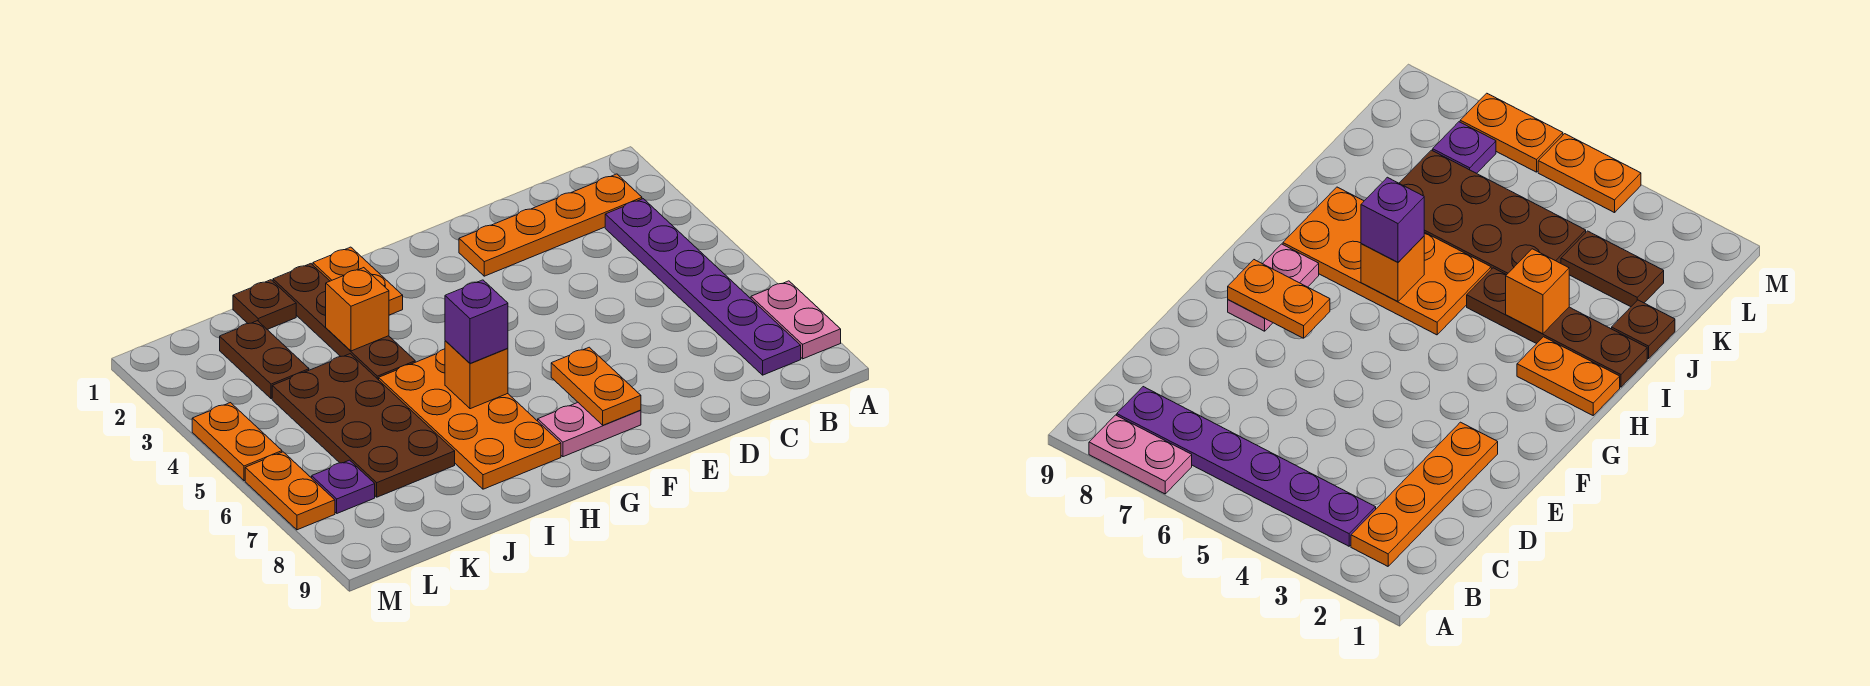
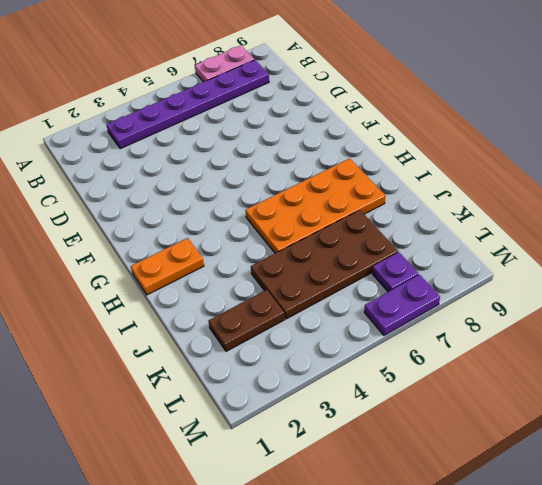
purple plate M6:M7 level 1 -> orange plate M6:M7 level 1
none -> orange plate B2:E2 level 1
none -> pink plate F8:G8 level 1
none -> brown plate I1:I4 level 1

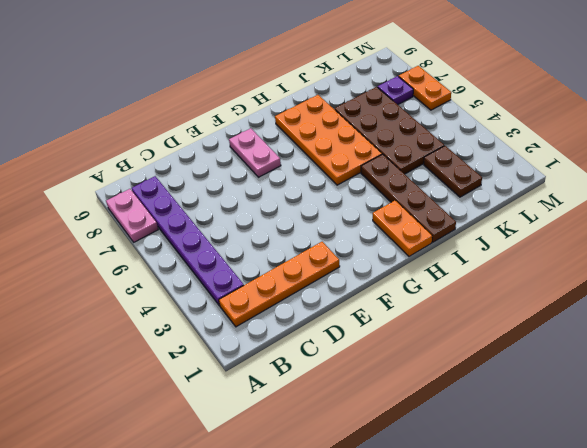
pink plate F7:F8 level 1 -> pink plate F8:G8 level 1
none -> brown plate J1 level 1
none -> orange plate M4:M5 level 1
none -> orange plate F7:F8 level 2

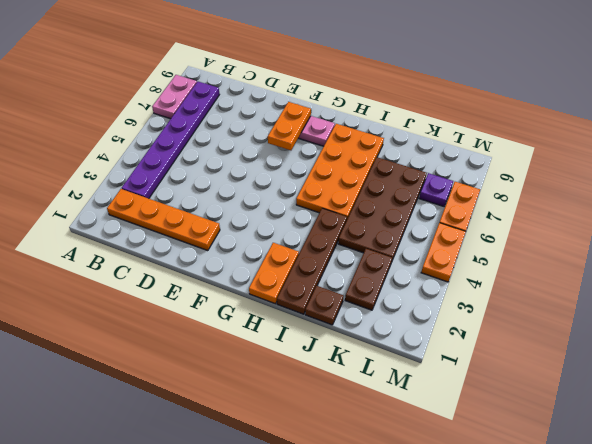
none -> orange brick H6 level 2
none -> orange brick I3 level 2
none -> purple brick H6 level 3

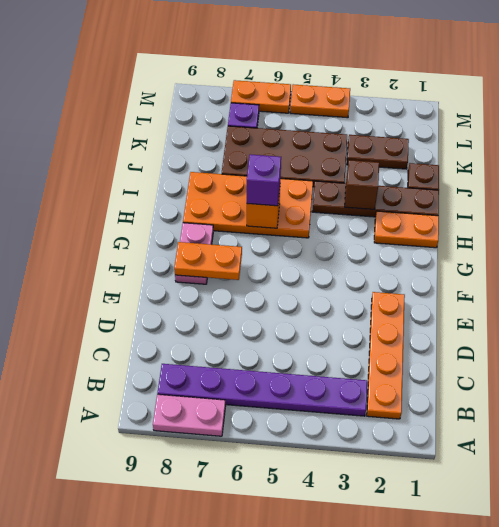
brown brick I3 level 2 -> orange brick I3 level 2

